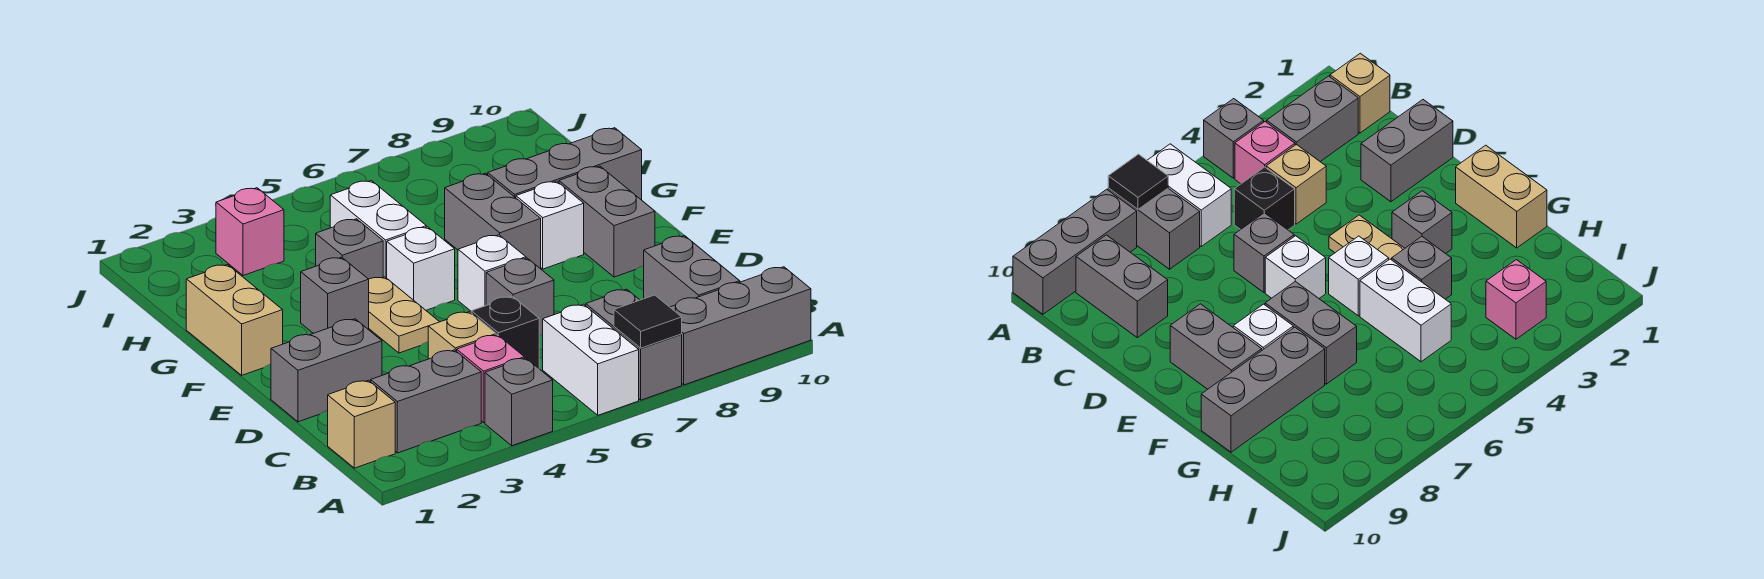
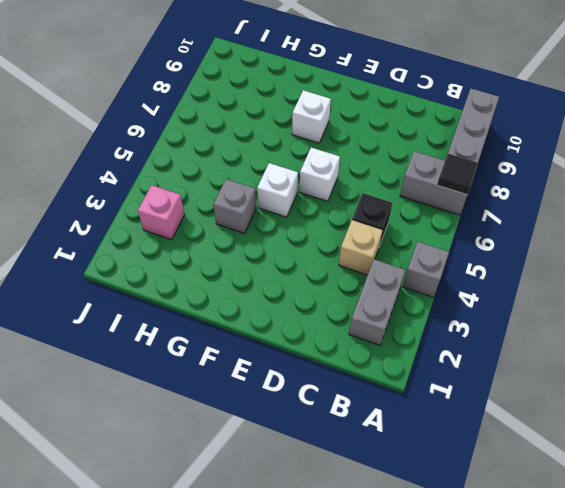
none -> white brick A6:B6 level 1
none -> tan brick B1 level 1
none -> pink brick B4 level 1

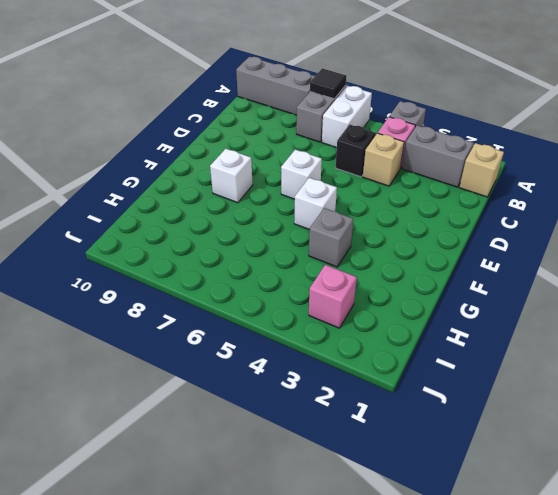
none -> grey brick B9:C9 level 1
none -> grey brick D1:D2 level 1
none -> grey brick D6 level 1

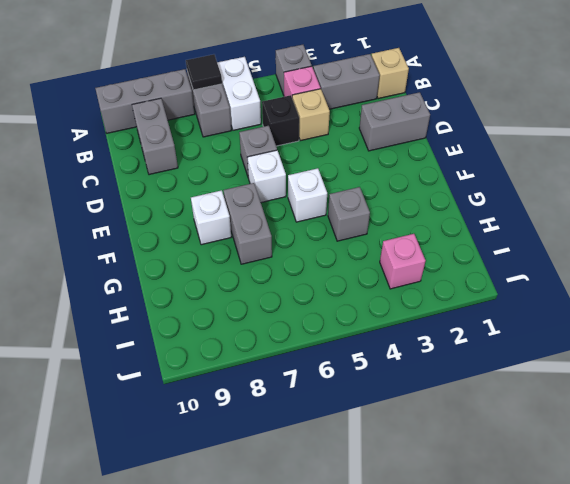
none -> tan plate E4:F4 level 1
none -> grey brick E9:F9 level 1
none -> tan brick F1:G1 level 1

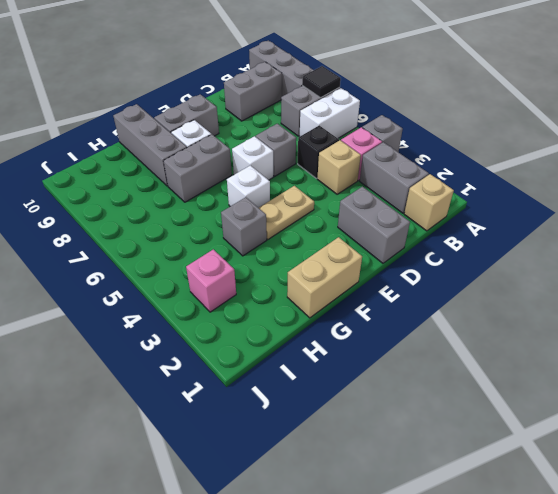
none -> grey brick F3 level 1
none -> white brick G5:H5 level 1

